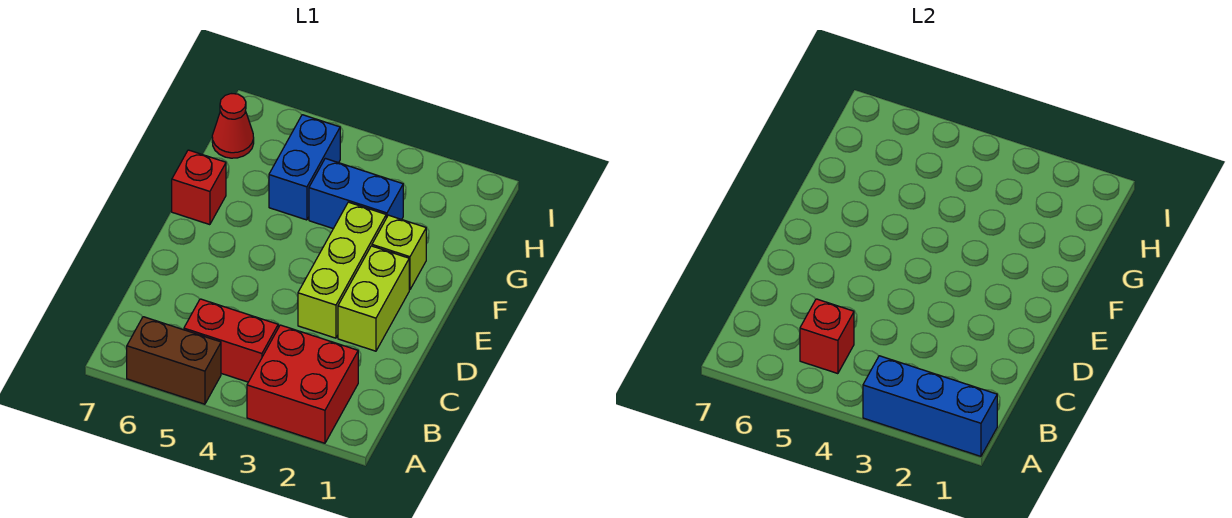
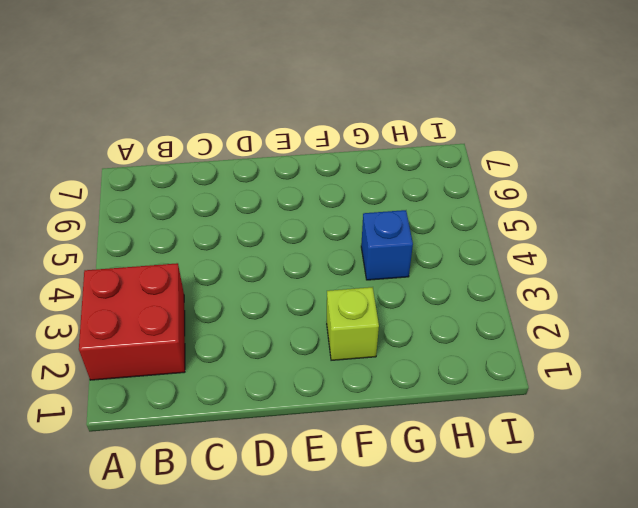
blue brick G4 level 1 -> blue brick G3:G4 level 1
none -> brown brick A5:A6 level 1
none -> red brick B4:B5 level 1
none -> lime brick D2:E2 level 1

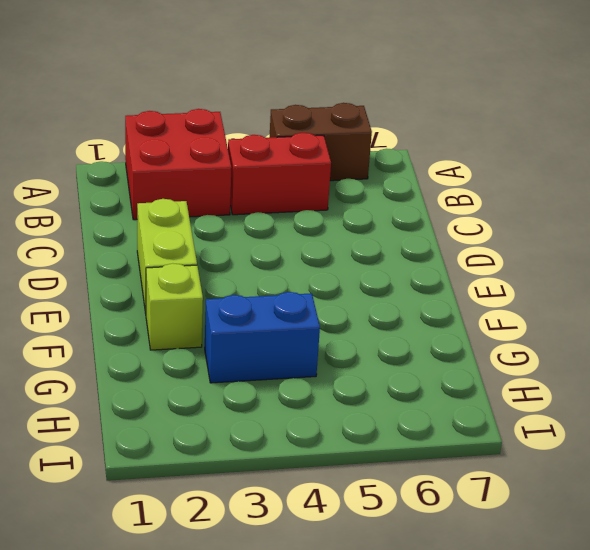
none -> lime brick D3:F3 level 1
none -> red brick F7 level 1
none -> blue brick G5:H5 level 1

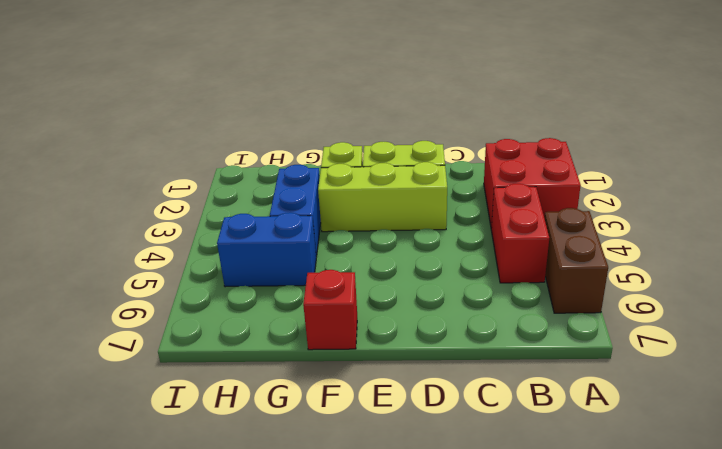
none -> red cone H7 level 1
none -> blue brick A1:A3 level 2
none -> red brick B5 level 2

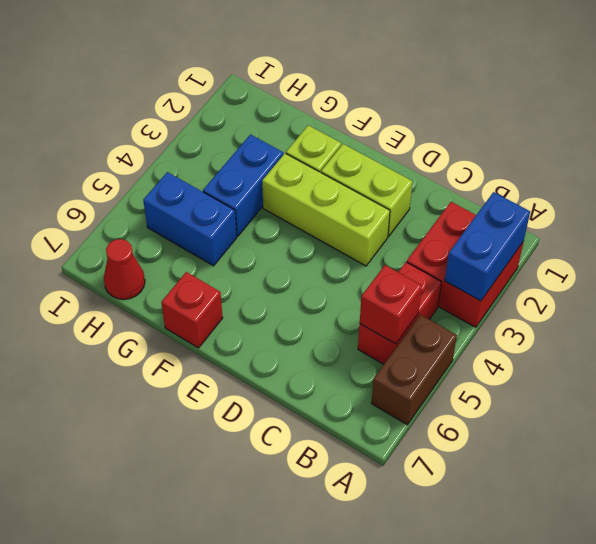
blue brick A2:A3 level 2 -> blue brick A1:A3 level 2

